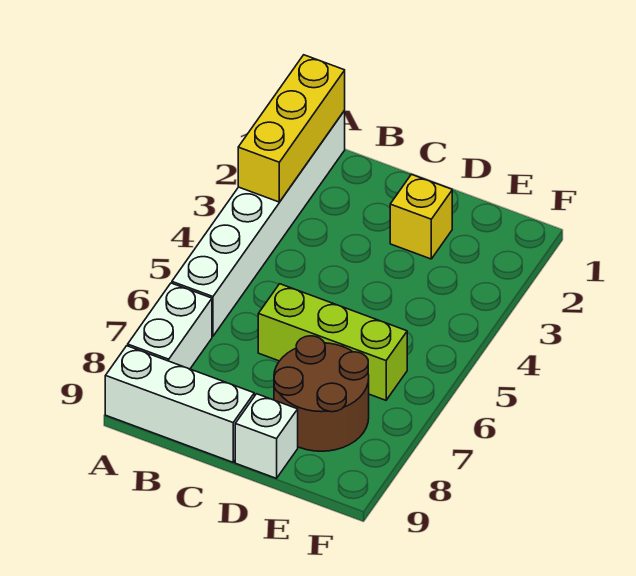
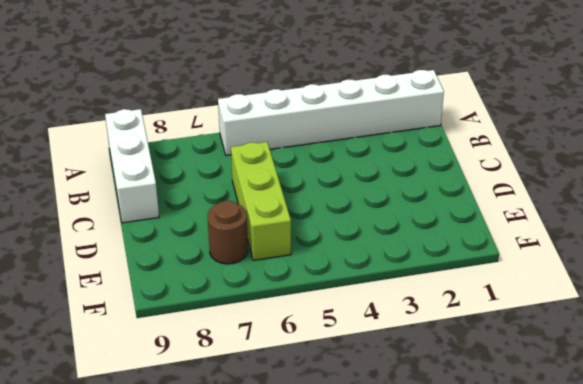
brown round brick E7 level 1 -> brown round brick D7:E8 level 1
none -> white brick A7:A8 level 1
none -> yellow brick D2 level 1

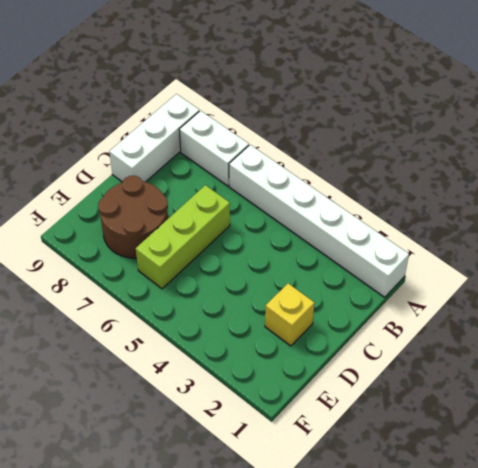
none -> white brick D9 level 1
none -> yellow brick A1:A3 level 2

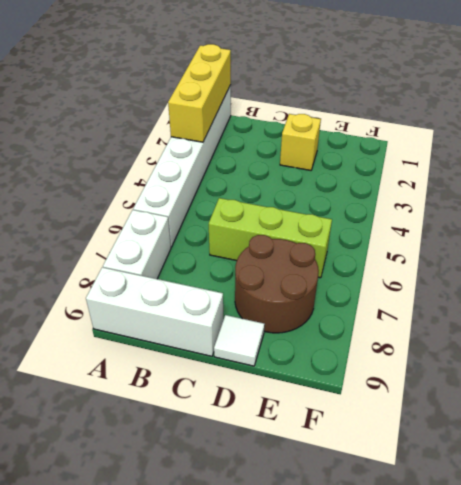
white tile D9 level 1 -> white brick D9 level 1

